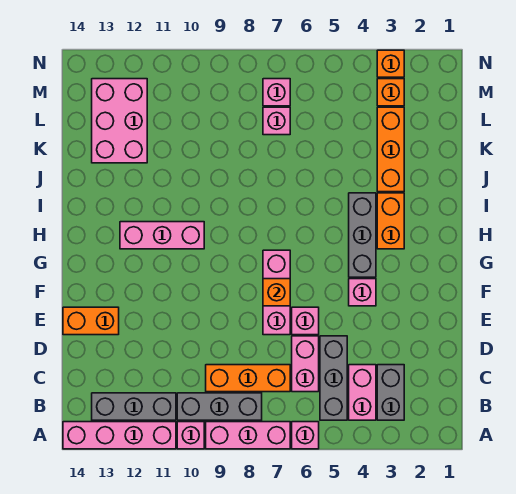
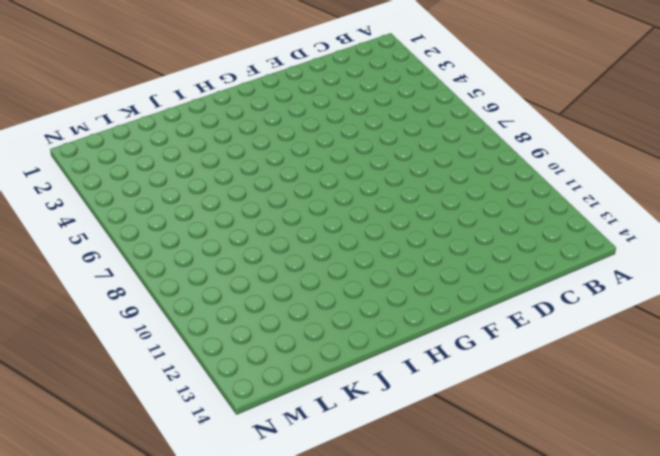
none -> pink brick A6 level 1
none -> pink brick A7:A9 level 1
none -> pink brick A10 level 1

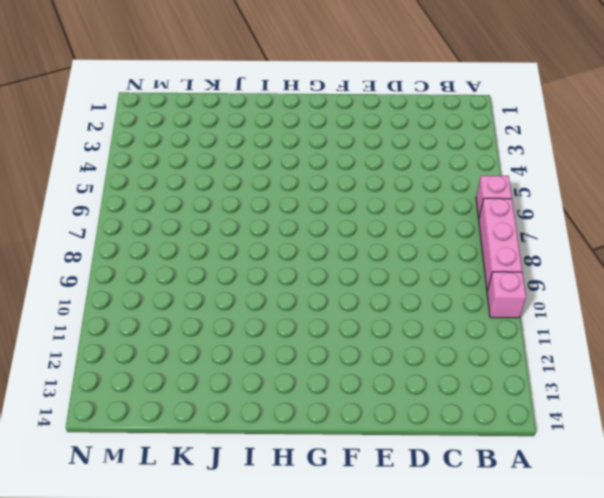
none -> pink brick A11:A14 level 1
none -> grey brick B3:C3 level 1
none -> pink brick B4:C4 level 1

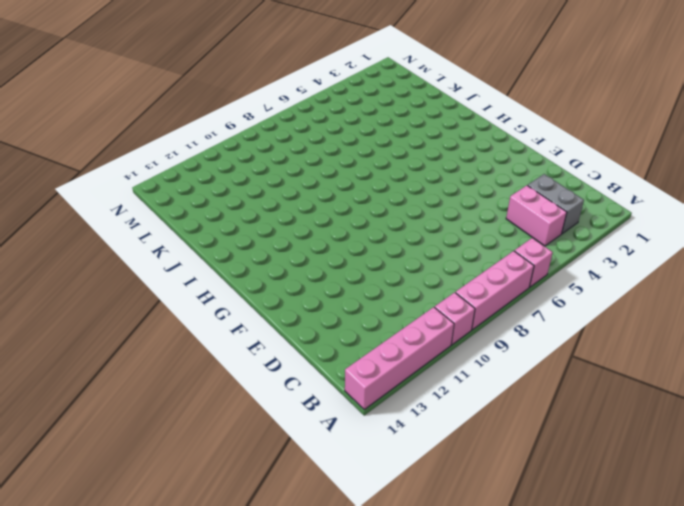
none -> grey brick B5:D5 level 1
none -> grey brick B8:B10 level 1
none -> grey brick B11:B13 level 1

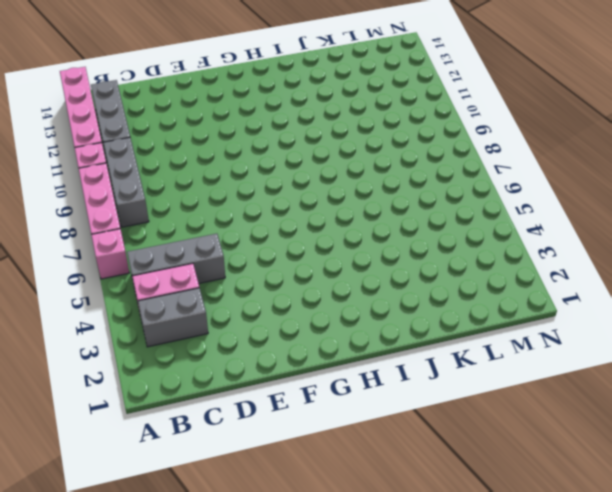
none -> pink brick C6:D6 level 1
none -> orange brick C7:C9 level 1
none -> pink brick E6 level 1

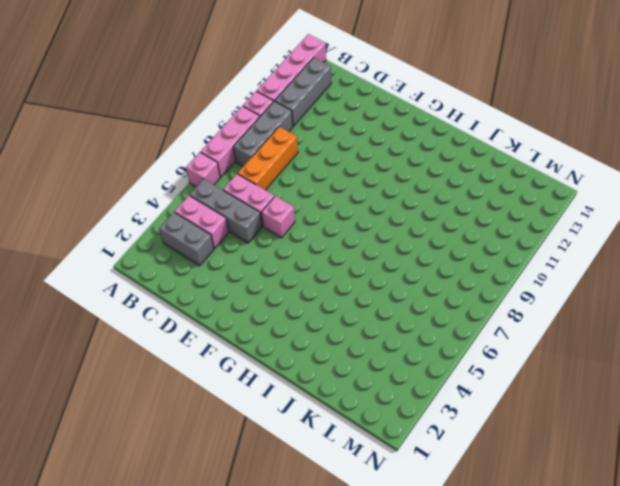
none -> pink brick E7:G7 level 1
none -> orange brick E13:E14 level 1
none -> pink brick F4 level 1

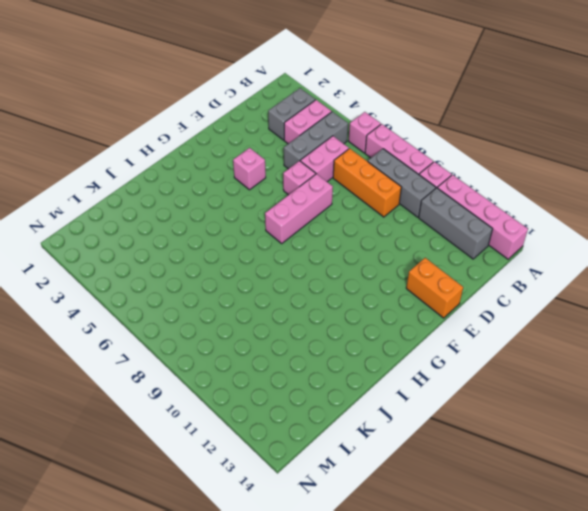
none -> grey brick G4:I4 level 1
none -> orange brick H3:I3 level 1
none -> pink brick H10:H12 level 1

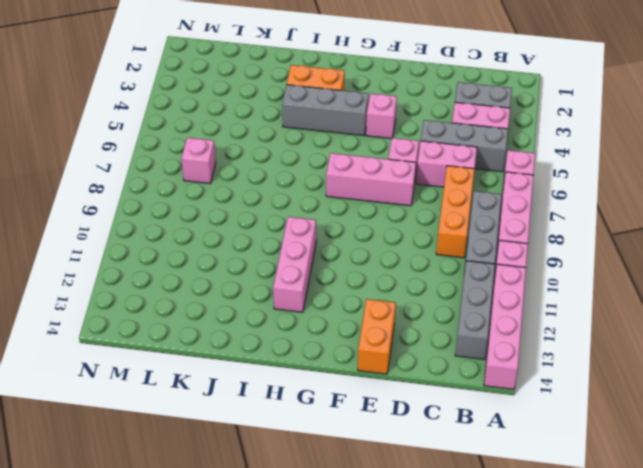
none -> orange brick J3:L3 level 1
none -> pink brick K12:M13 level 1
none -> orange brick M3 level 1

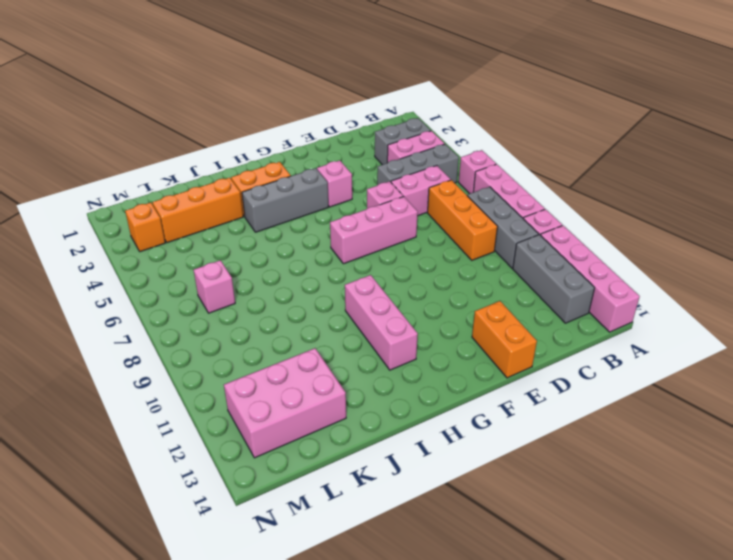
none -> pink brick M7 level 1
none -> orange brick N3 level 1
none -> orange brick F7 level 2

